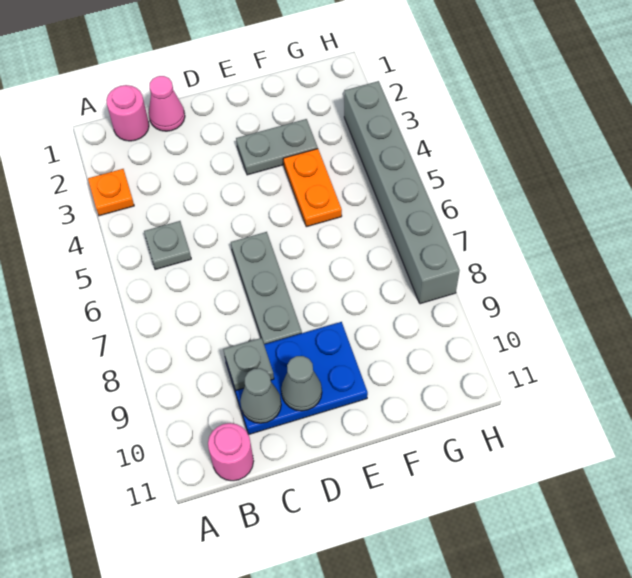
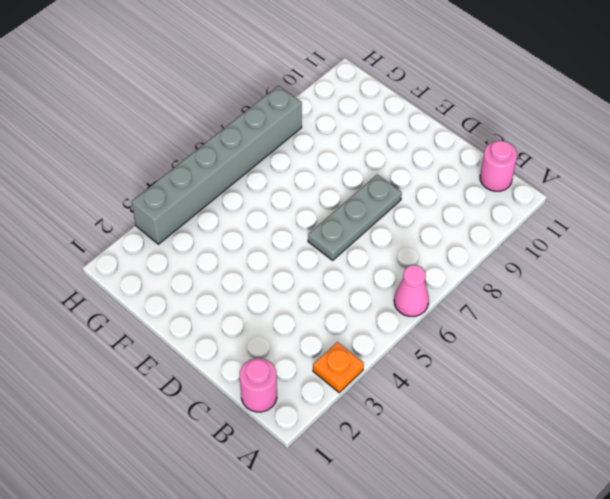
pink cone A6 level 1 -> pink cone C1 level 1
none -> grey plate B5 level 1
none -> blue plate C9:E10 level 1
none -> grey plate E3:F3 level 1

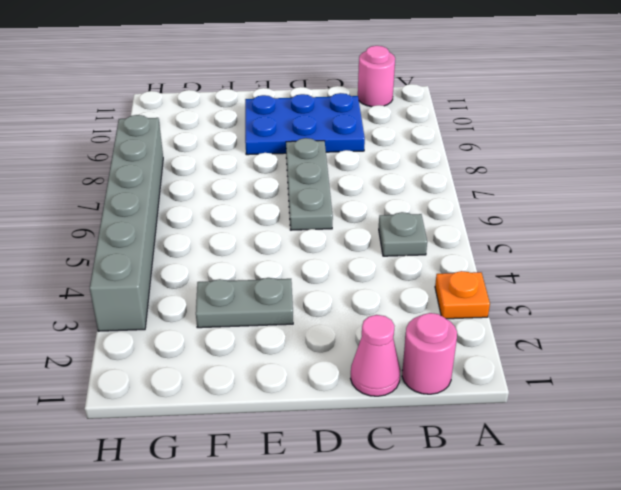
none -> orange plate F4:F5 level 1
none -> grey plate C9 level 2
none -> grey cone C10 level 2

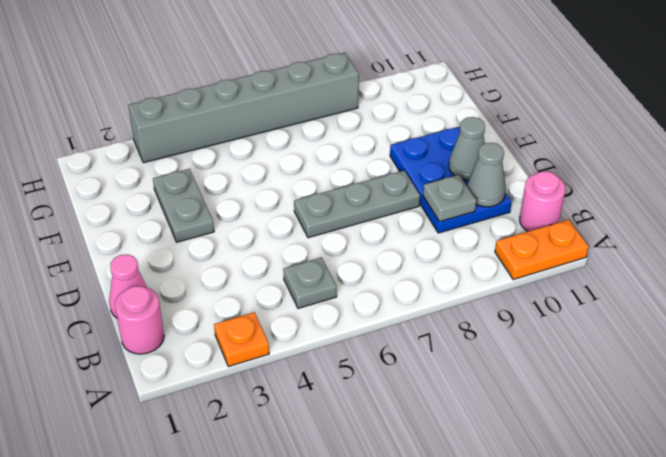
orange plate A10:A11 level 1 -> orange plate F4:F5 level 1

